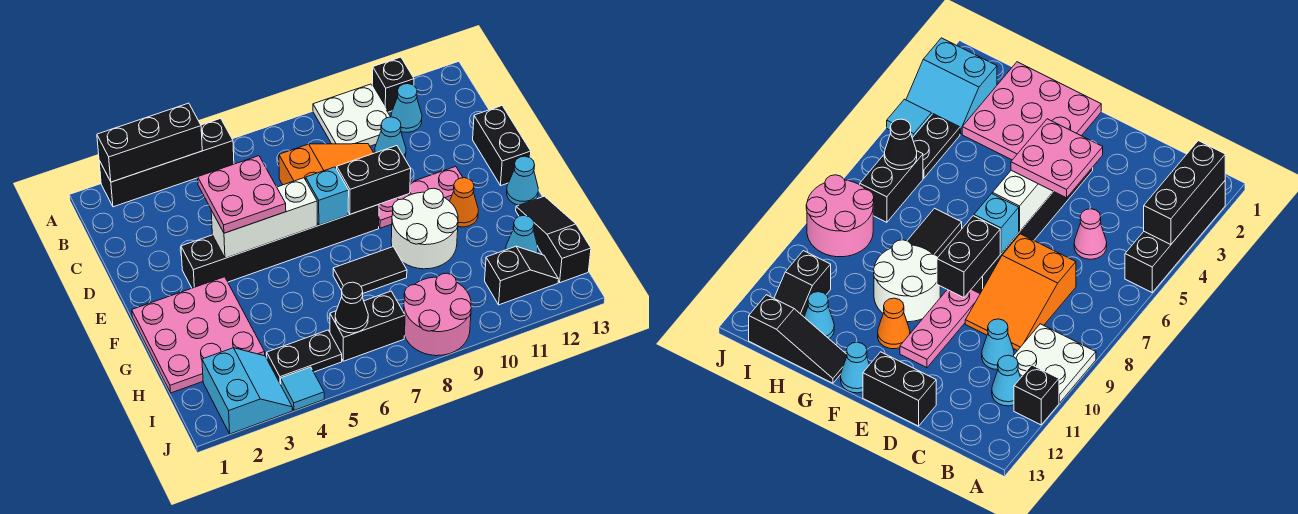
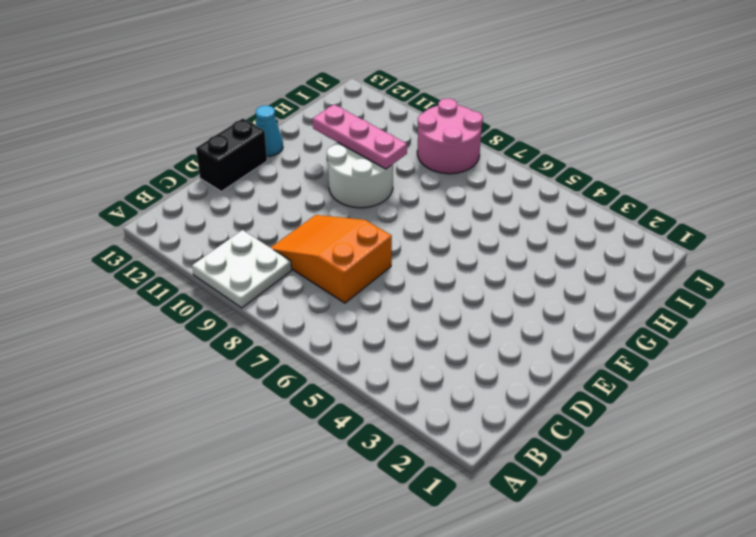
pink plate G9:G11 level 2 -> pink plate E9:E11 level 1
none -> black brick A2:A5 level 1
none -> black brick A11 level 1
none -> cyan cone B11 level 1

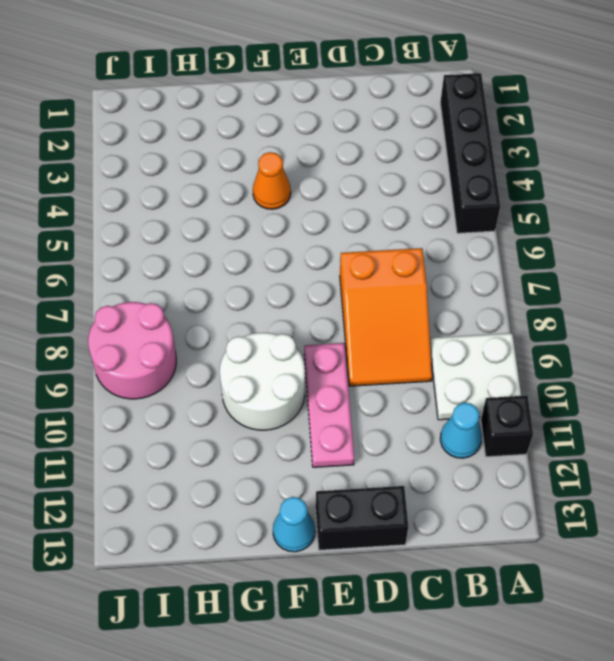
orange cone F4 level 1 -> orange cone F11 level 1
none -> pink cone C5 level 1
none -> cyan cone C10 level 1
none -> black brick E3:E8 level 1

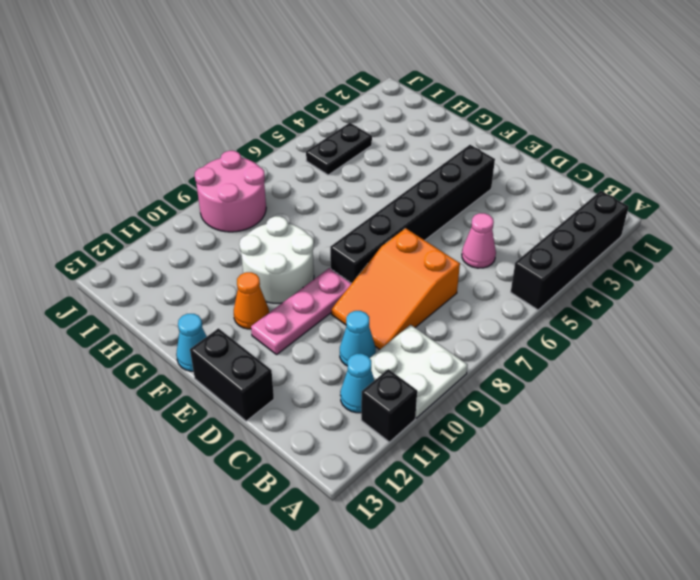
none -> pink plate F1:H3 level 1
none -> black tile G7:G8 level 1
none -> black slope G13:I13 level 1 top I

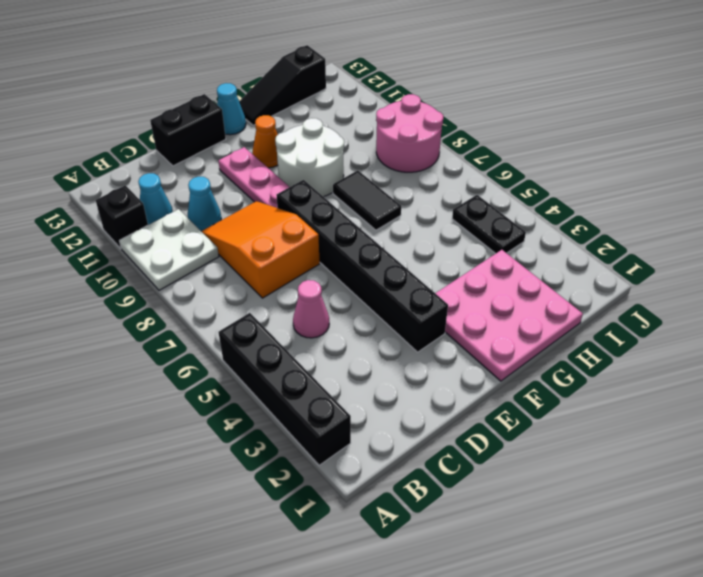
none -> cyan cone H12 level 1
none -> cyan slope I2:J3 level 1 top 2
none -> black brick I6:I7 level 1

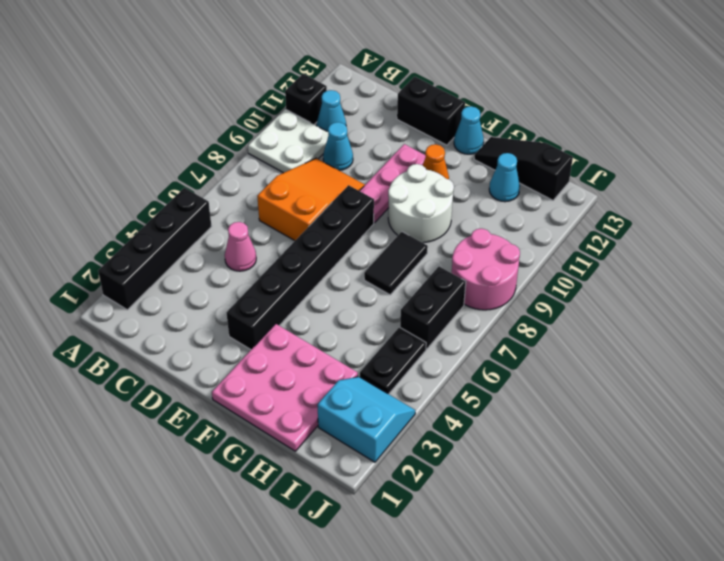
none -> black slope I11:I12 level 1 top 11
none -> cyan tile J4 level 1
none -> black brick A2:A4 level 2

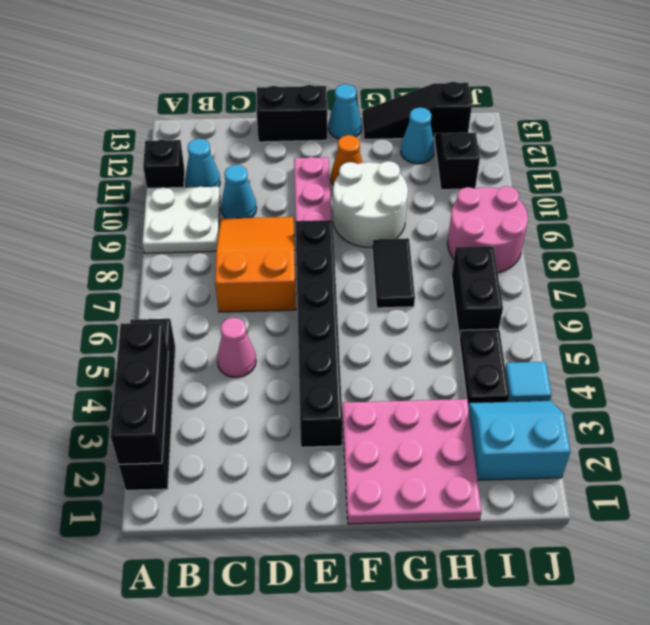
none -> white brick E4:E6 level 2
none -> cyan brick E7 level 2
none -> black brick E8:E9 level 2

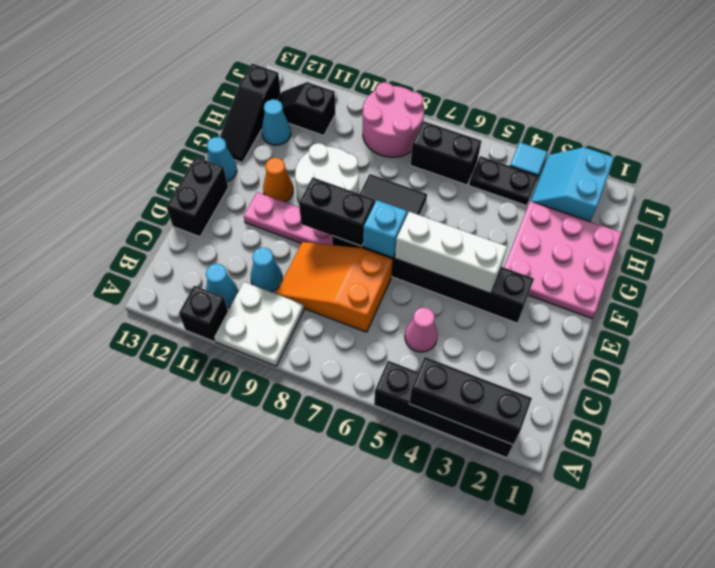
none -> black cone I6 level 2
none -> pink plate D4:E5 level 3

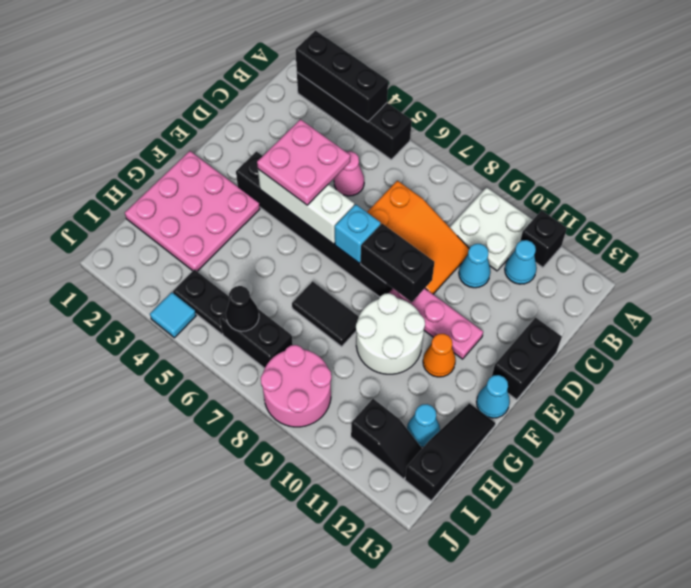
none -> cyan slope I2:J3 level 1 top 2

